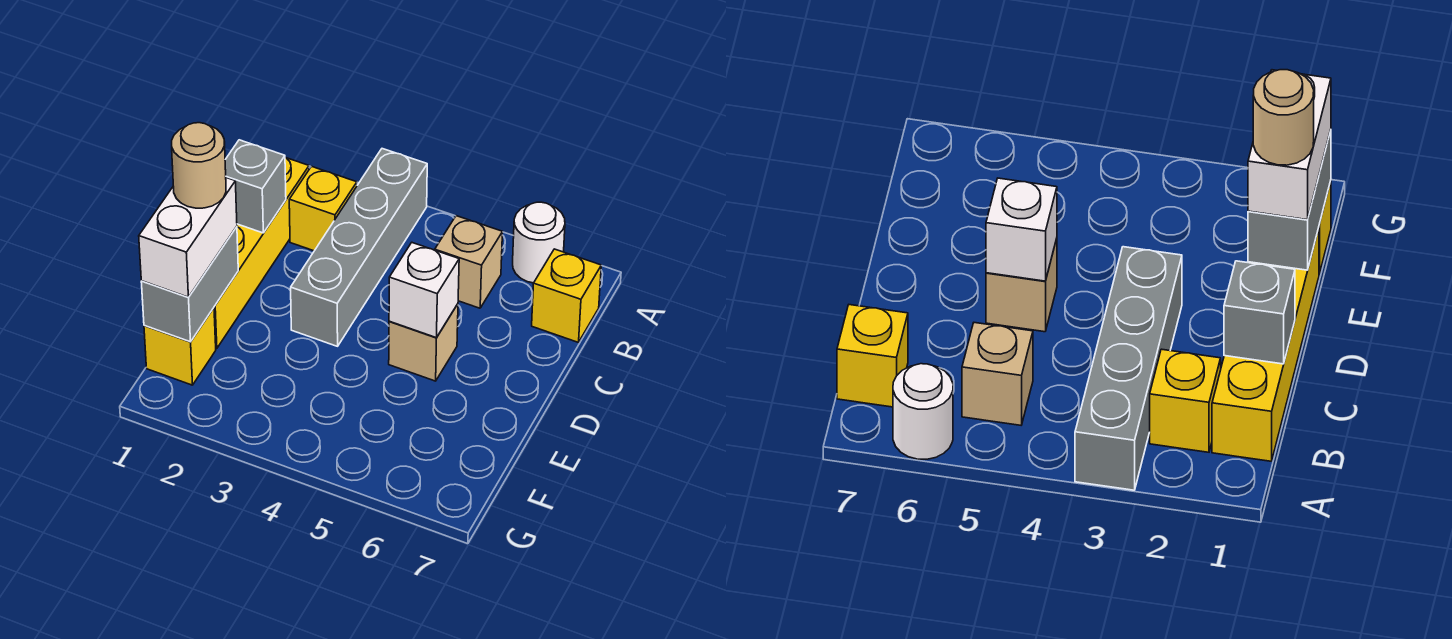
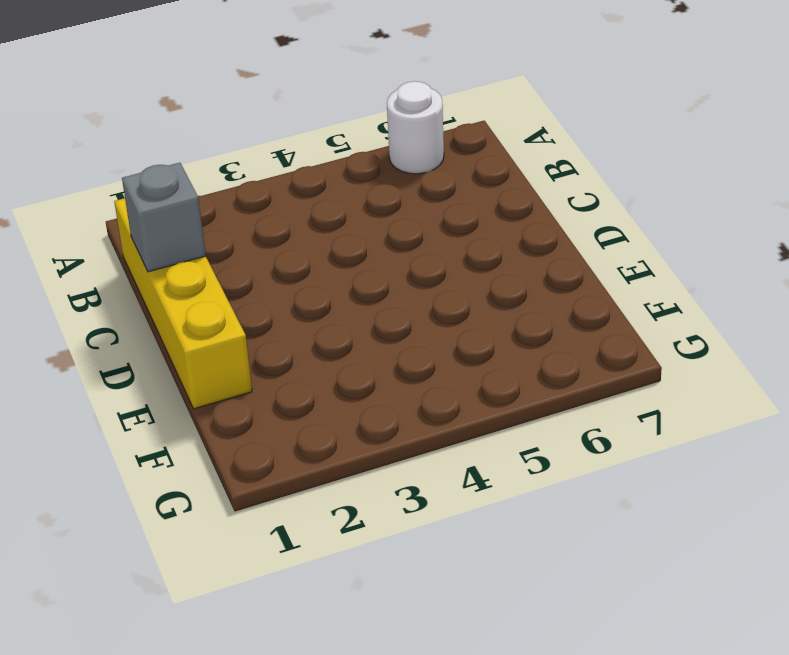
none -> grey brick A3:D3 level 1
none -> yellow brick B2 level 1
none -> tan brick B5 level 1

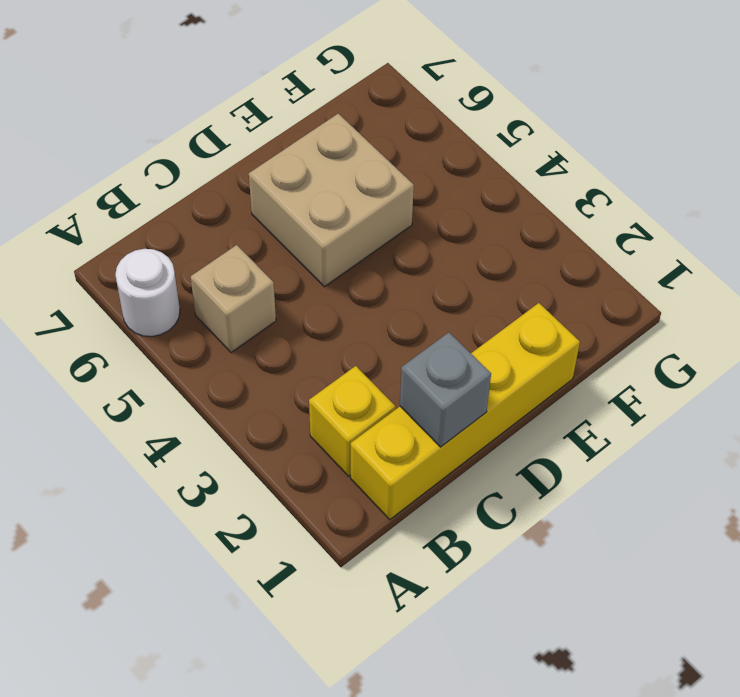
tan brick D5:E6 level 1 -> tan brick D5 level 1
none -> grey brick A3:D3 level 1
none -> yellow brick B7 level 1
none -> yellow brick F1 level 1

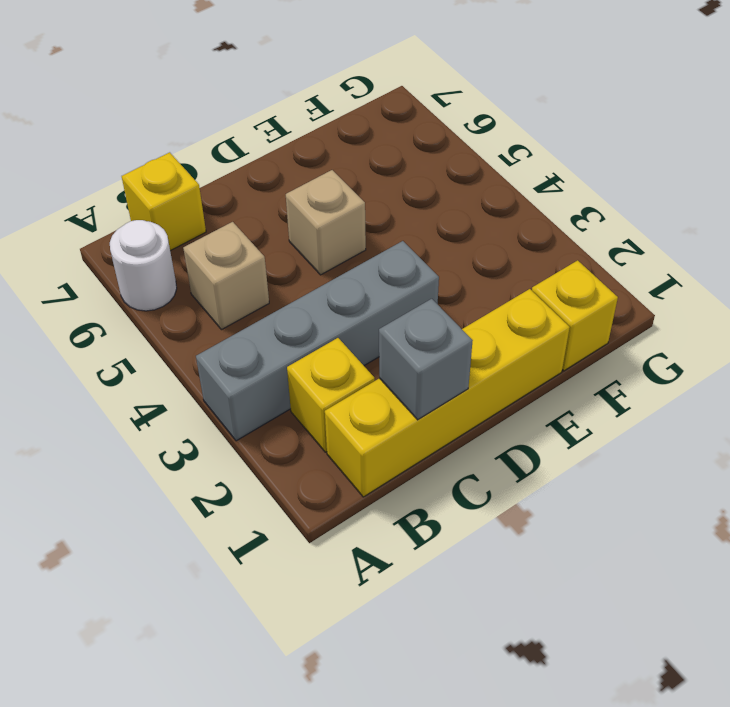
none -> white brick D5 level 2
none -> grey brick E1:F1 level 2
none -> white brick E1:F1 level 3

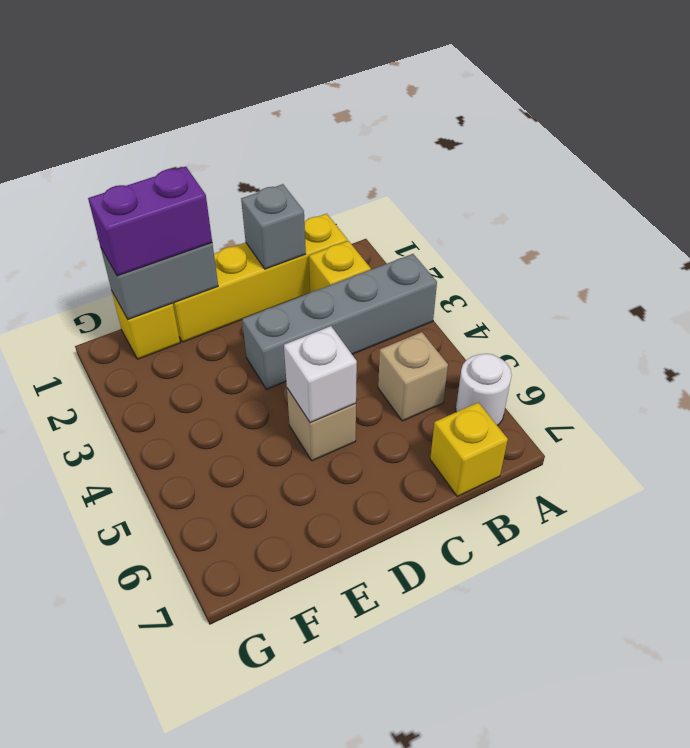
purple brick E1:F1 level 3 -> white brick E1:F1 level 3
none -> tan round brick E1 level 4

